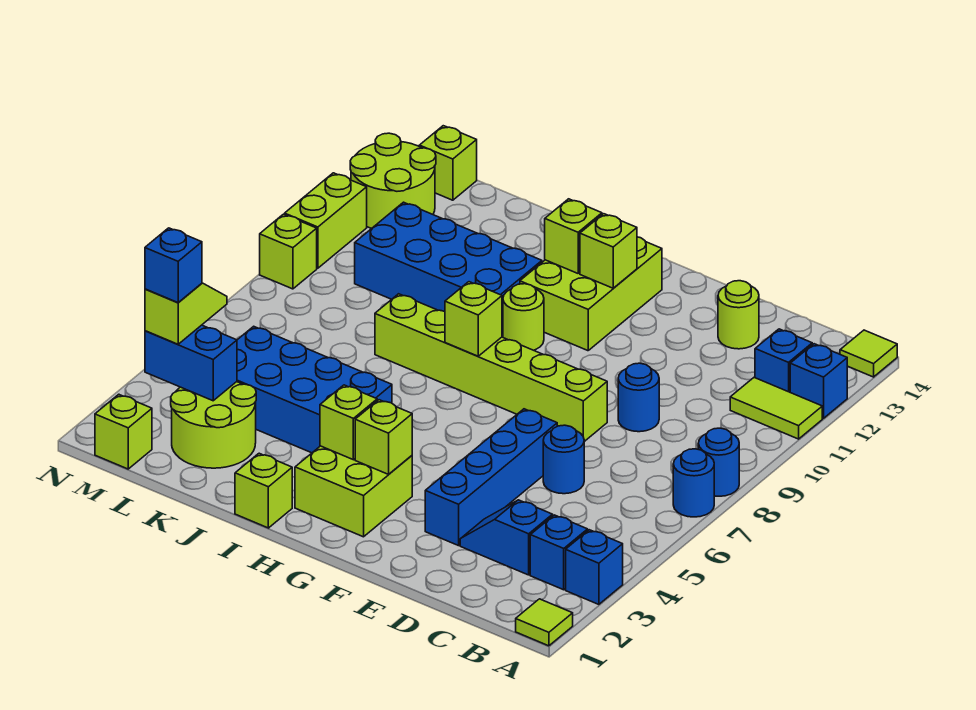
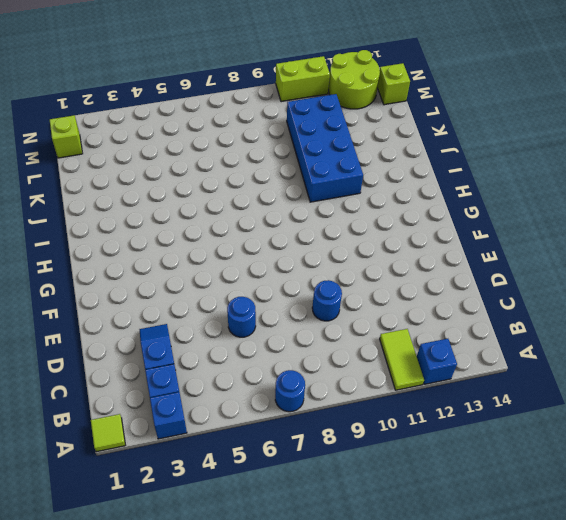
none -> blue round brick A8 level 1
none -> lime tile A14 level 1
none -> blue brick B12 level 1
none -> lime round brick D13 level 1

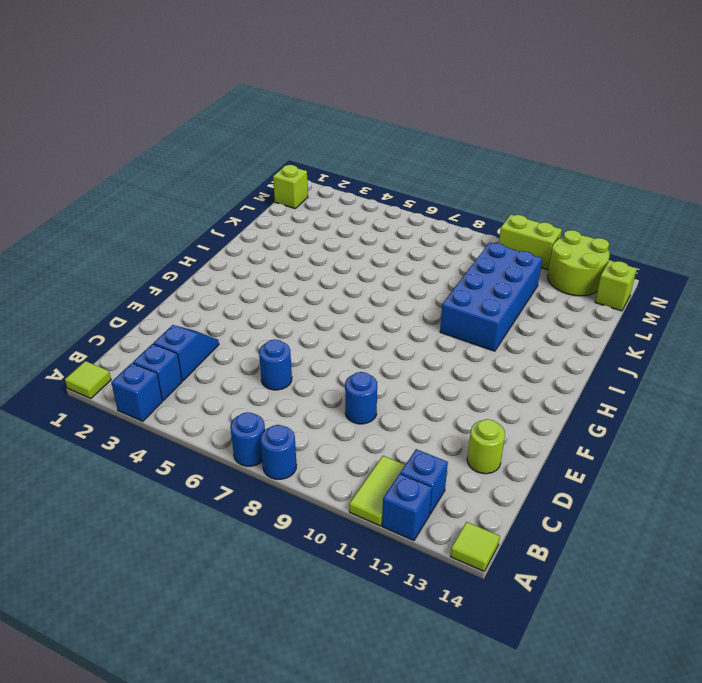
none -> blue brick E3:E6 level 1
none -> lime brick E8:J8 level 1
none -> lime brick G2:H3 level 1
none -> lime brick G11:H13 level 1

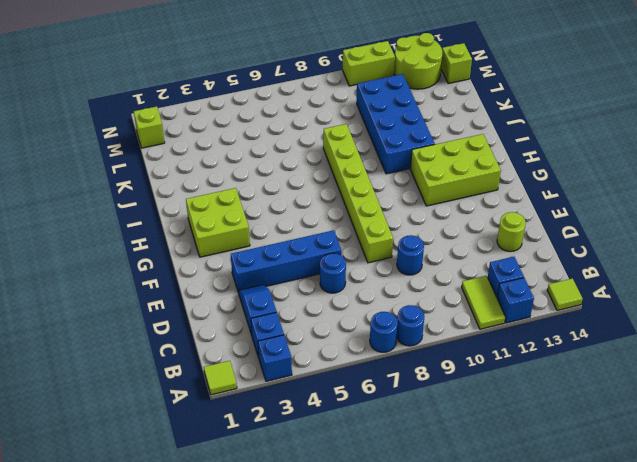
none -> lime round brick H10 level 1
none -> lime brick I1 level 1
none -> blue brick I4:L5 level 1
none -> lime round brick K2:L3 level 1

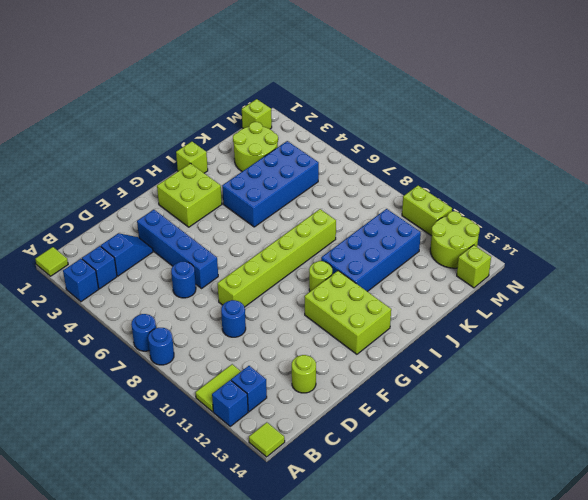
none -> lime brick N9 level 1
none -> lime brick G3 level 2
none -> lime brick G12 level 2
none -> lime brick H3 level 2

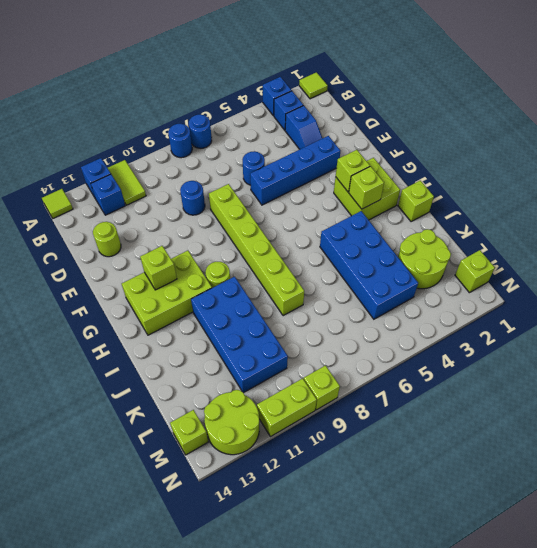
none -> lime brick H8 level 2
none -> lime brick H12 level 2
none -> blue brick L3:M3 level 2
none -> lime slope M3:M4 level 3 top 3

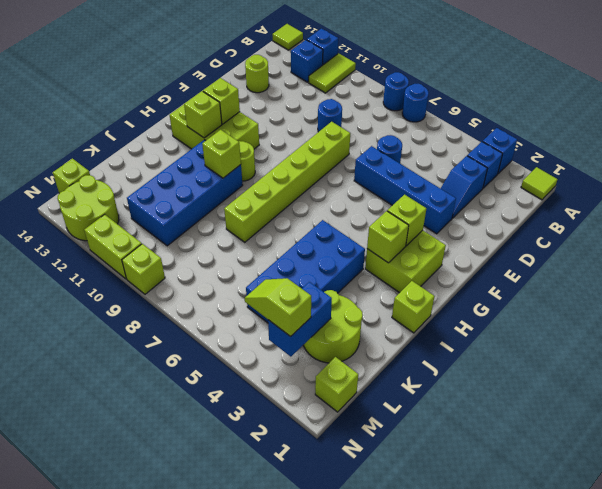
lime brick I10 level 2 -> lime brick H8 level 2
none -> blue brick M3 level 4

